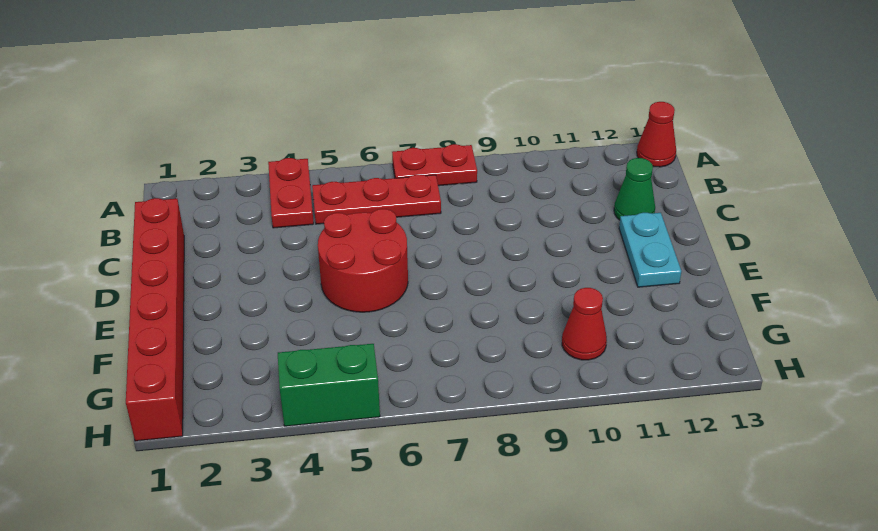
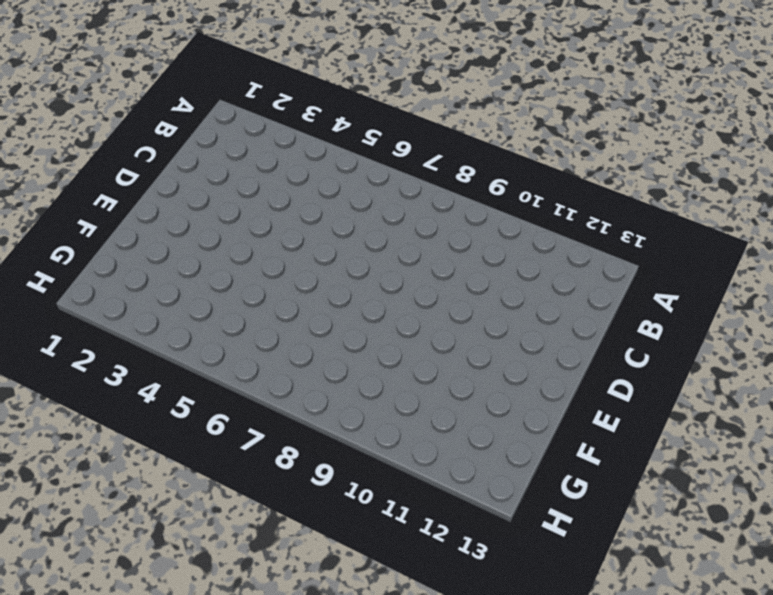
none -> red plate A4:B4 level 1
none -> red plate A7:A8 level 1

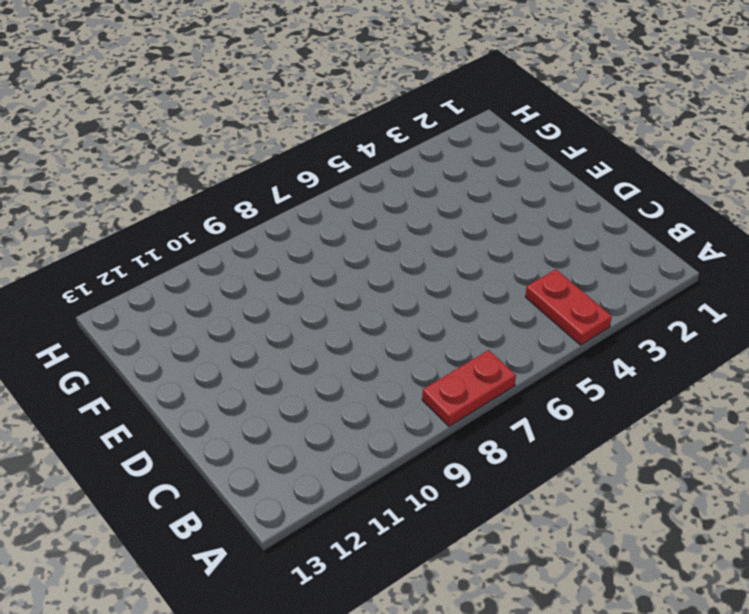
none -> red cone A13 level 1
none -> red plate B5:B7 level 1

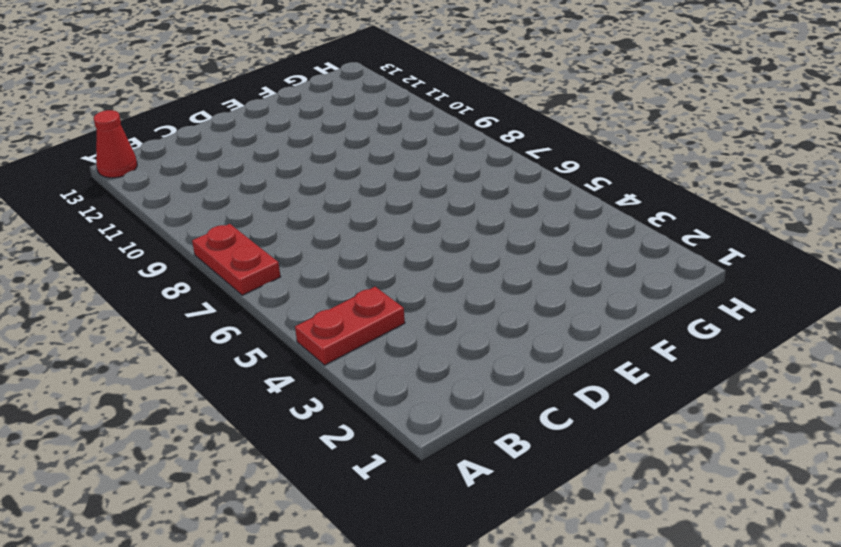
none -> red plate B5:B7 level 1
none -> red brick C1:H1 level 1

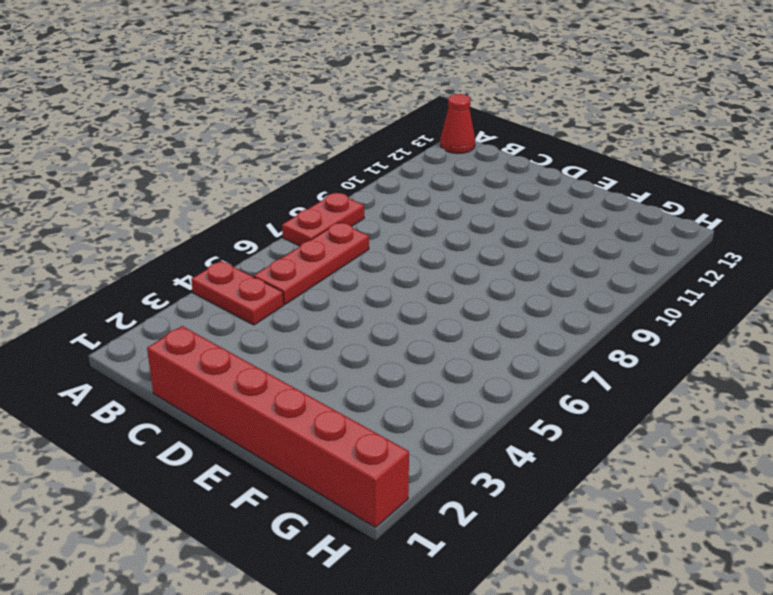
none -> green cone C12 level 1
none -> red round brick D5:E6 level 1

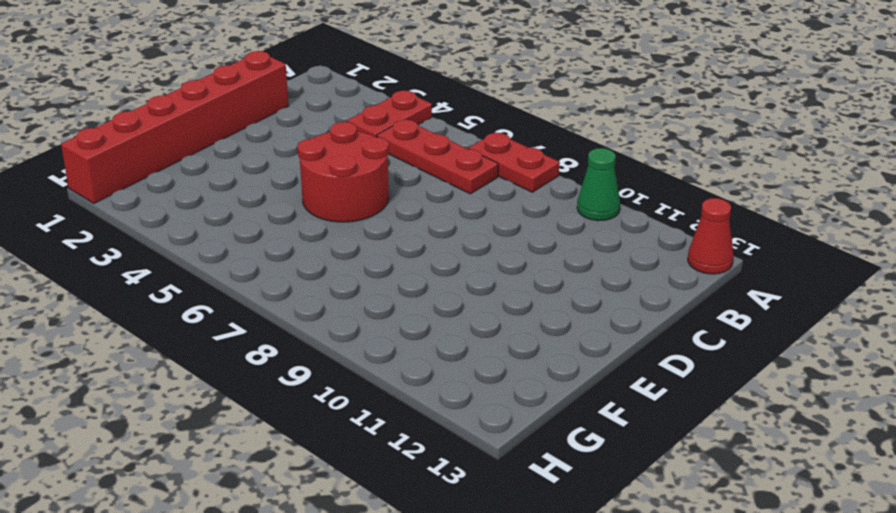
green cone A10 level 1 -> green cone C12 level 1
none -> cyan plate D12:E12 level 1
none -> red cone G10 level 1

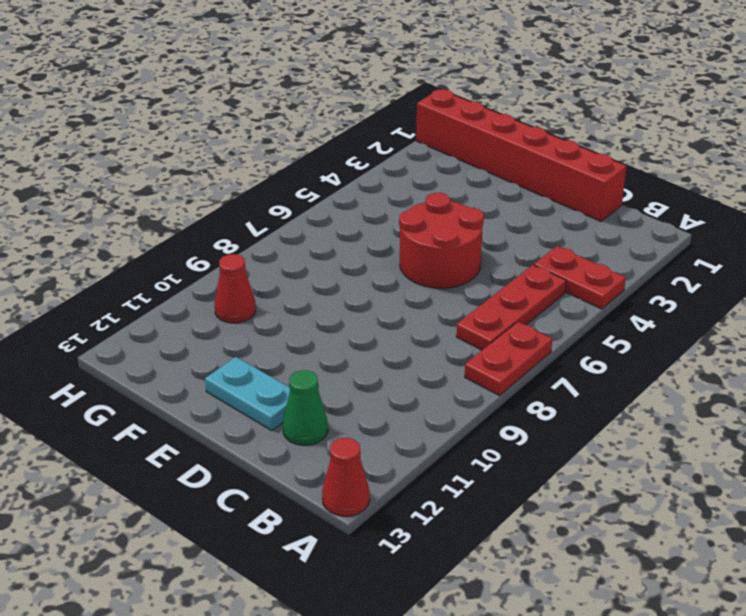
none -> green brick H4:H5 level 1

